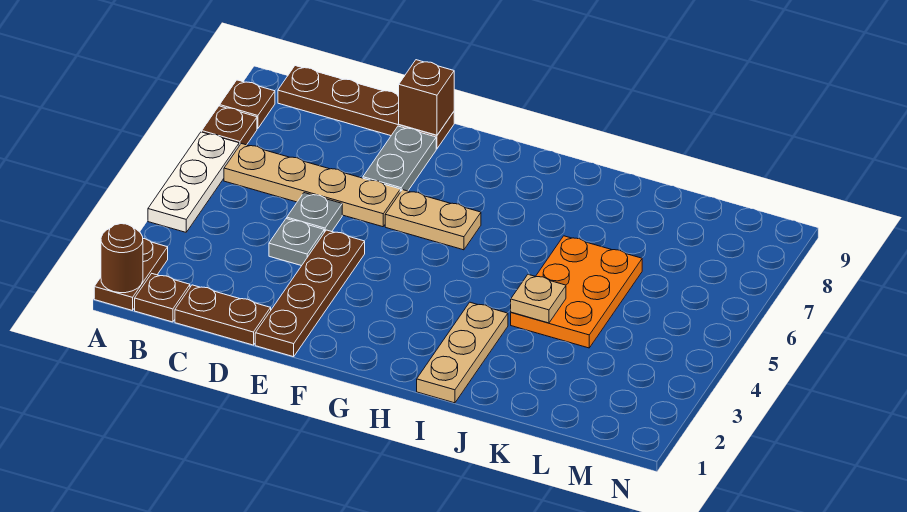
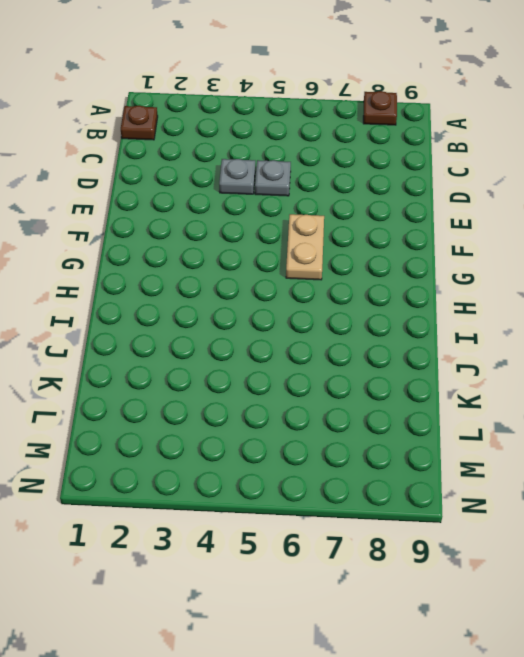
none -> brown plate A1:A2 level 1
none -> white plate A4:A6 level 1
none -> brown plate A7 level 1

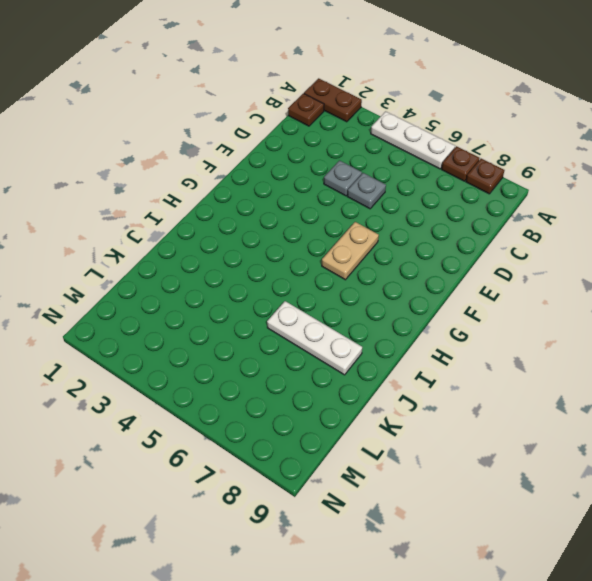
white plate J6:J8 level 1 -> orange plate J4:K6 level 1
none -> tan plate B6:E6 level 1
none -> brown plate B9:E9 level 1
none -> brown plate C1:D1 level 1

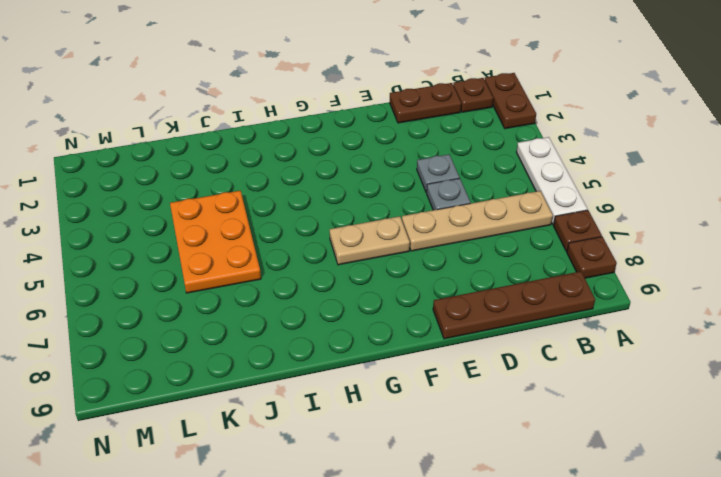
none -> brown plate E1:E4 level 1
none -> grey plate E7:E8 level 1
none -> tan plate I1:I3 level 1

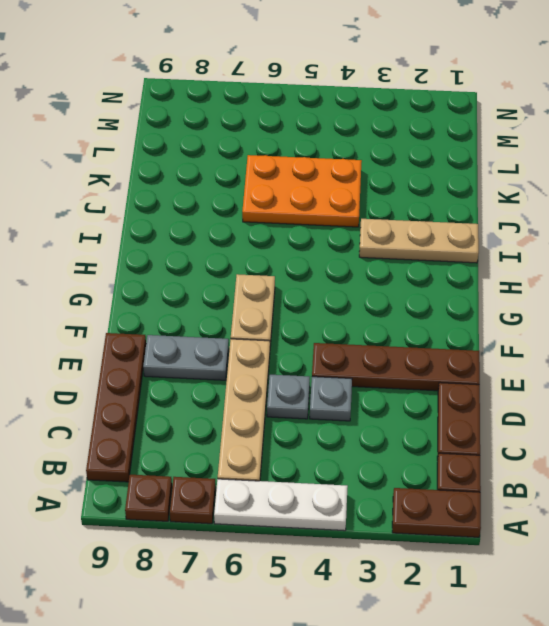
none -> brown round brick A1 level 2
none -> brown brick E9 level 2
none -> tan plate J4 level 2

